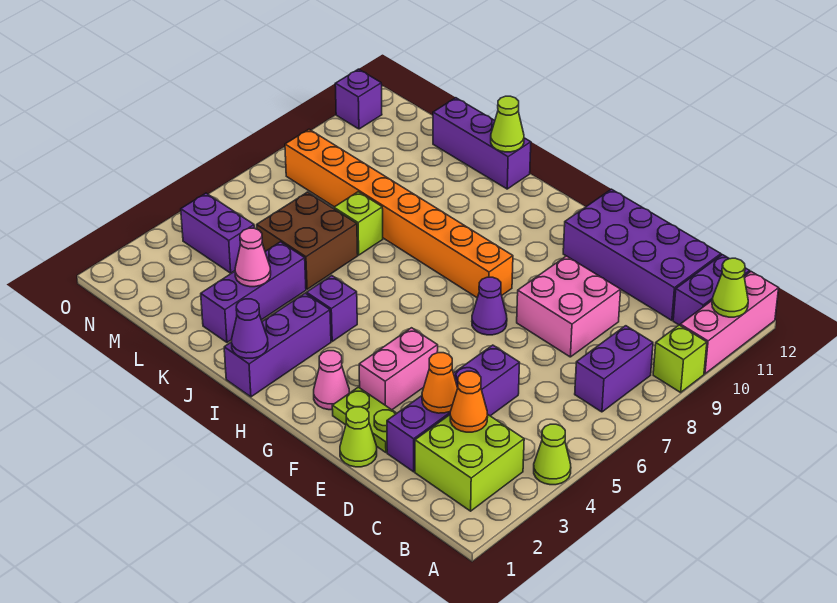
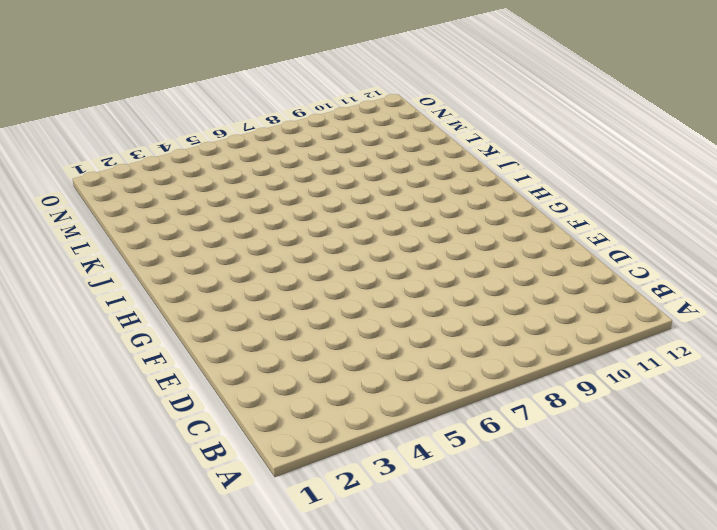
none -> lime cone A4 level 1
none -> lime brick A9 level 1
none -> pink brick A10:A12 level 1

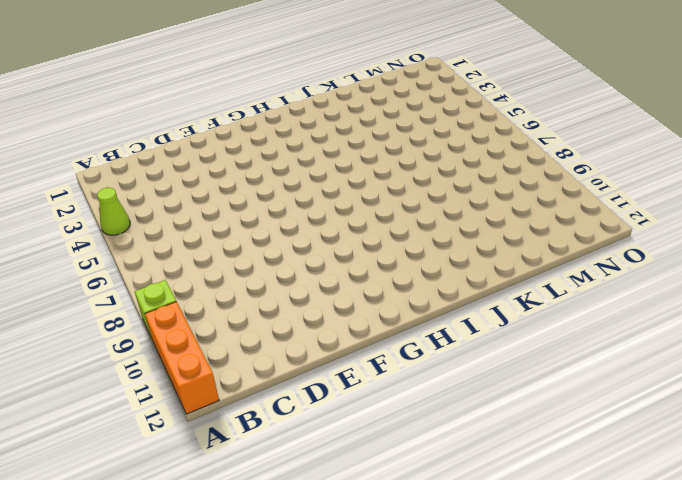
orange brick A10:A12 level 1 -> pink brick A10:A12 level 1
none -> lime brick B2:C3 level 1
none -> purple brick B7:B8 level 1
none -> purple brick B11:B12 level 1

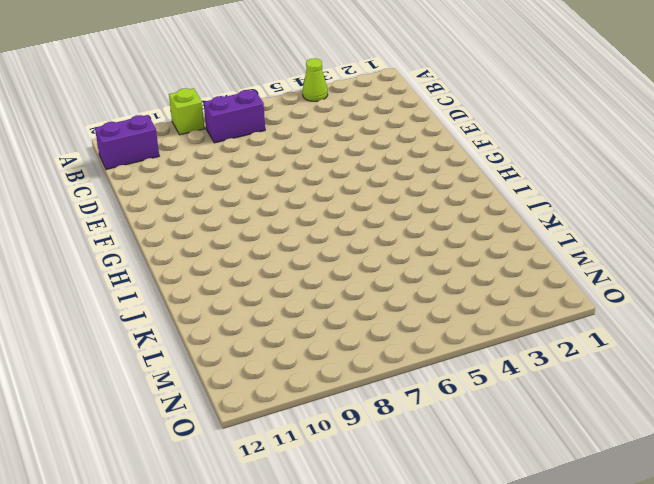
none -> pink brick A10:A12 level 1
none -> lime brick B2:C3 level 1
none -> purple brick C11:F12 level 1

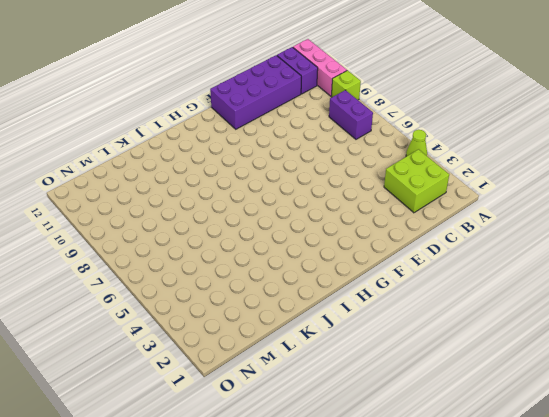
none -> purple brick D2:D5 level 1
none -> pink brick D8:E9 level 1
none -> lime cone E1 level 1

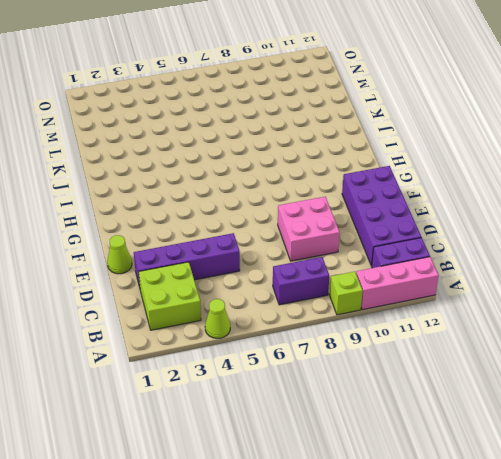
none -> lime plate E2:F2 level 1
none -> pink brick F3:F4 level 1
none -> purple cone F7 level 1

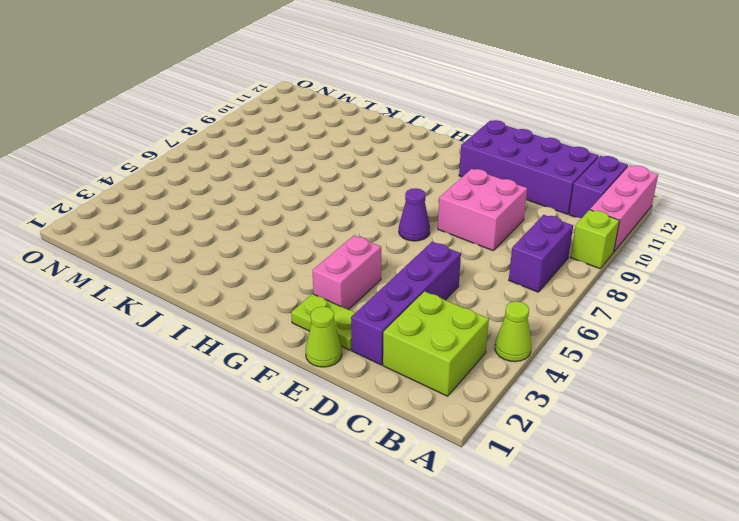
none -> pink cone G2 level 1
none -> orange brick G8:N8 level 1
none -> purple brick I1:I3 level 1

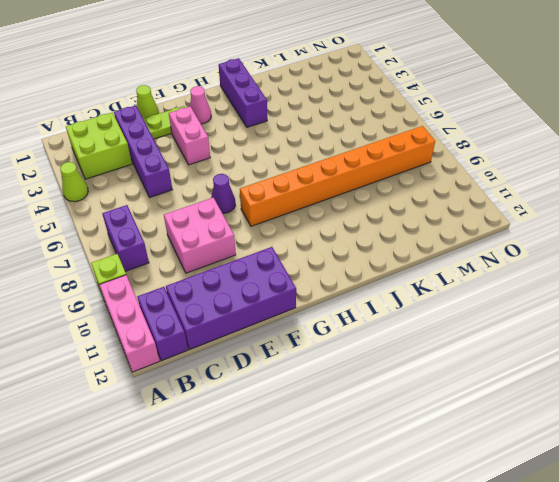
none -> purple brick I4 level 1
none -> purple brick J12:L12 level 1
none -> purple brick K2:K4 level 1

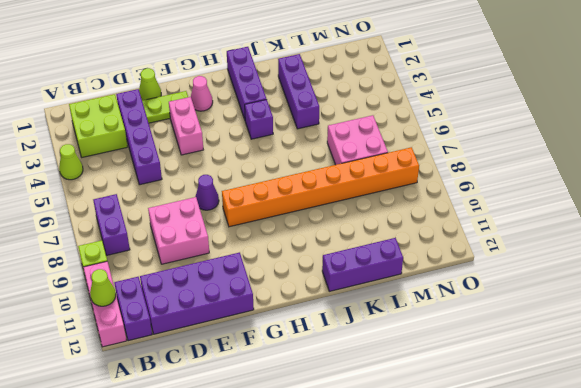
pink brick L6:M7 level 1 -> brown brick K5:L6 level 1
none -> lime brick K7 level 1
none -> purple brick M4:N4 level 1
none -> purple brick O11 level 1

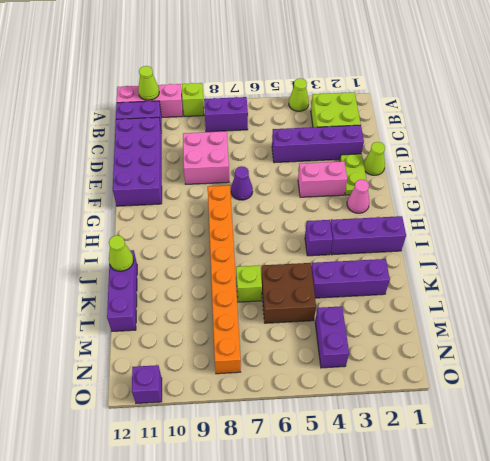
none -> orange cone C3 level 2
none -> orange cone D3 level 2
none -> purple cone I1 level 2

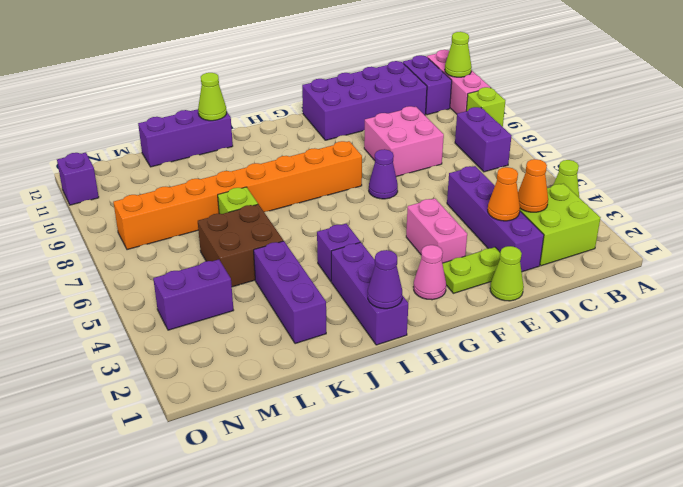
none -> pink cone K3 level 2

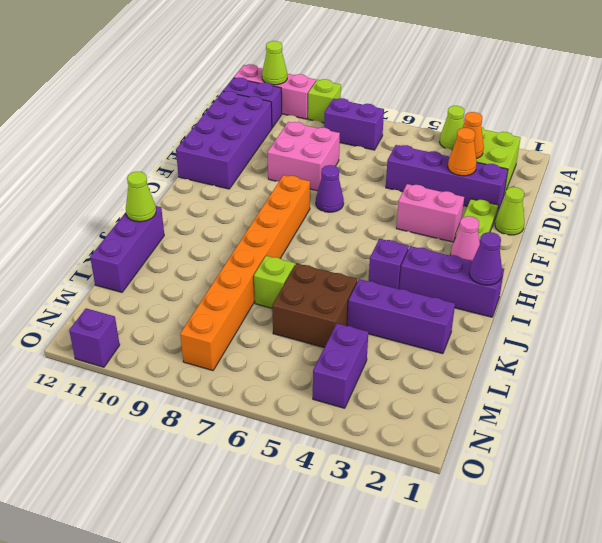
none -> pink cone K3 level 2

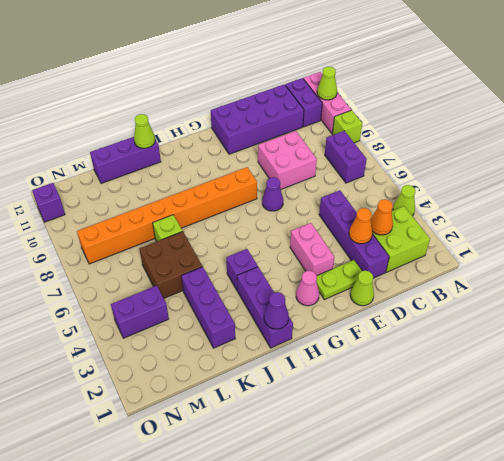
none -> pink cone K3 level 2

